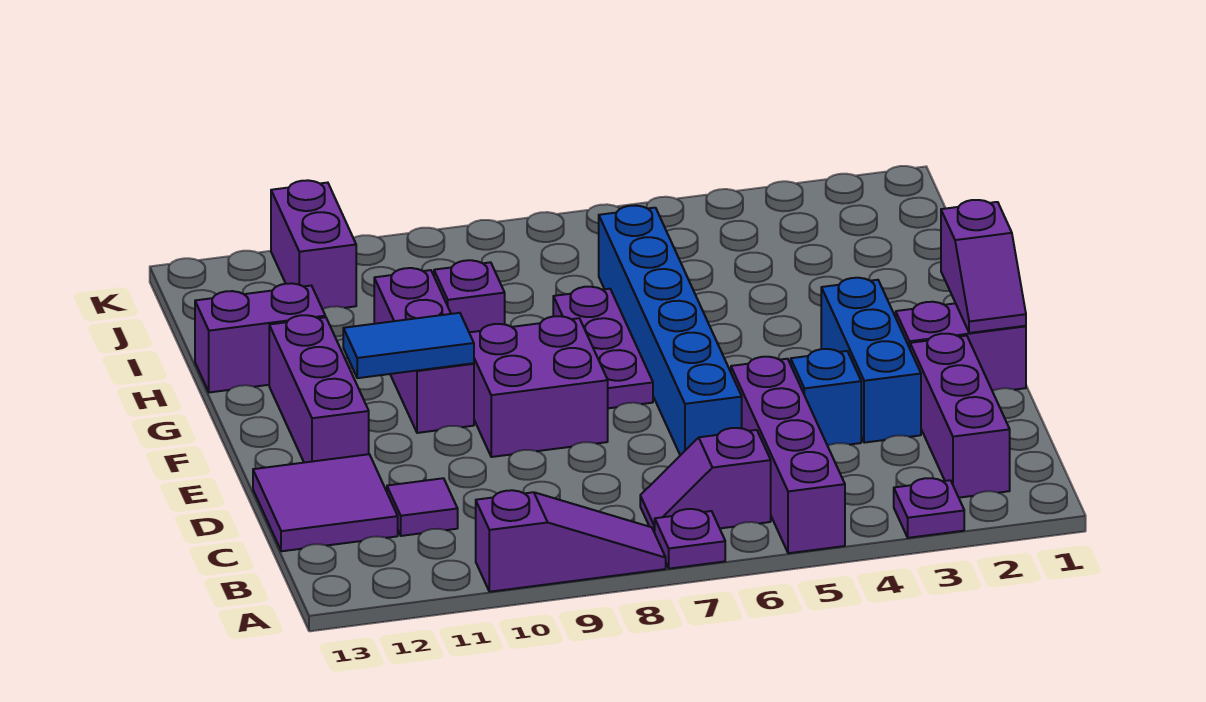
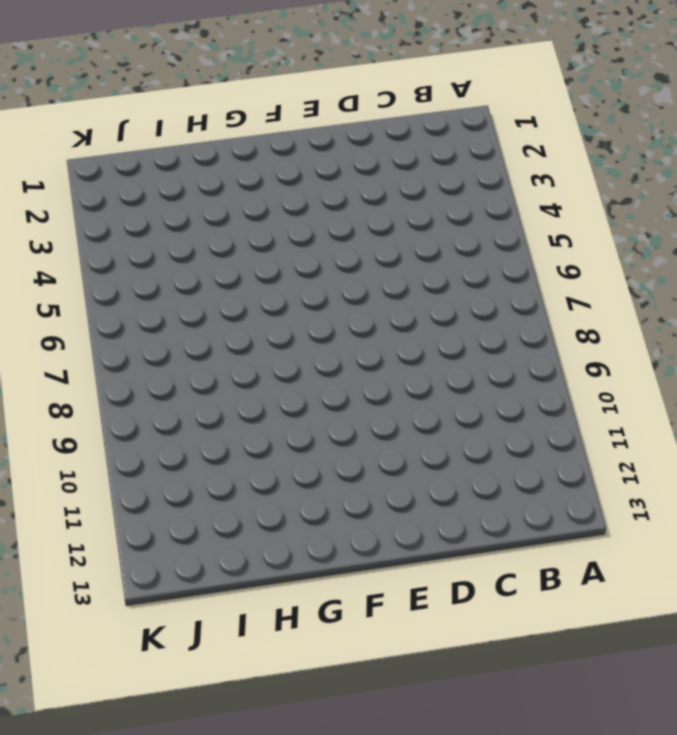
none -> purple plate A3 level 1
none -> purple brick A5:D5 level 1
none -> purple plate A7 level 1

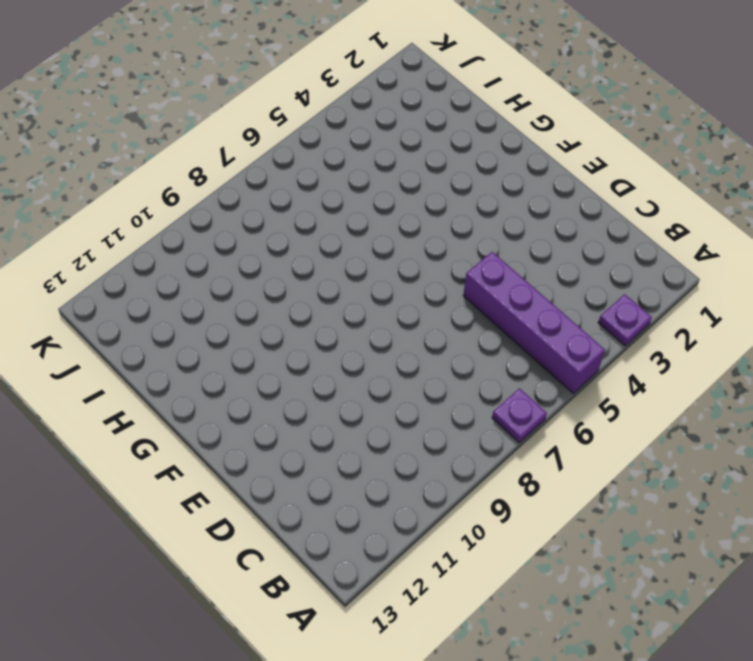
none -> purple slope A8:A10 level 1 top 10
none -> purple brick B2:D2 level 1
none -> purple slope B6:B7 level 1 top 6

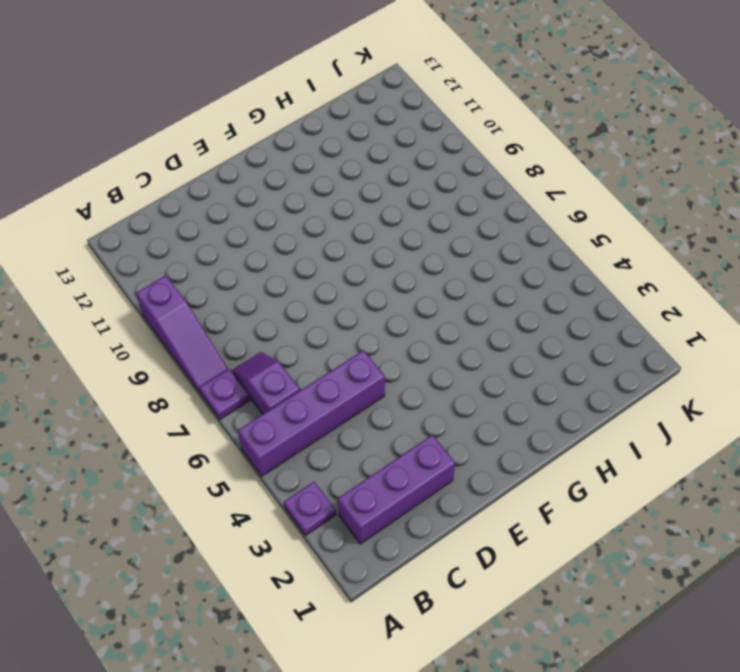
none -> purple tile C11 level 1
none -> purple tile C12:D13 level 1
none -> blue brick D3:F3 level 1

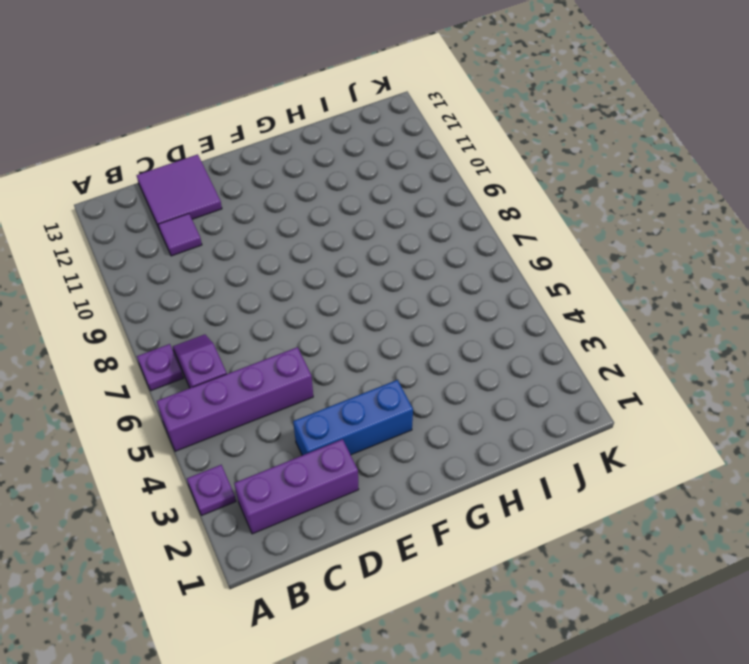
none -> purple slope A8:A10 level 1 top 10
none -> blue brick D4 level 1
none -> blue brick D6:I6 level 1

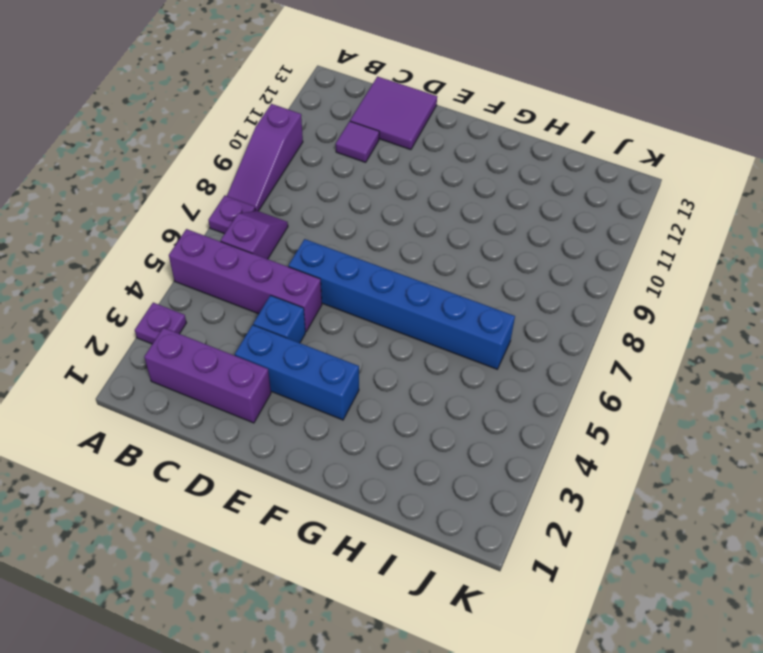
none -> purple brick E1:E2 level 1
none -> purple brick E8:F9 level 1
none -> purple brick E12:G12 level 1

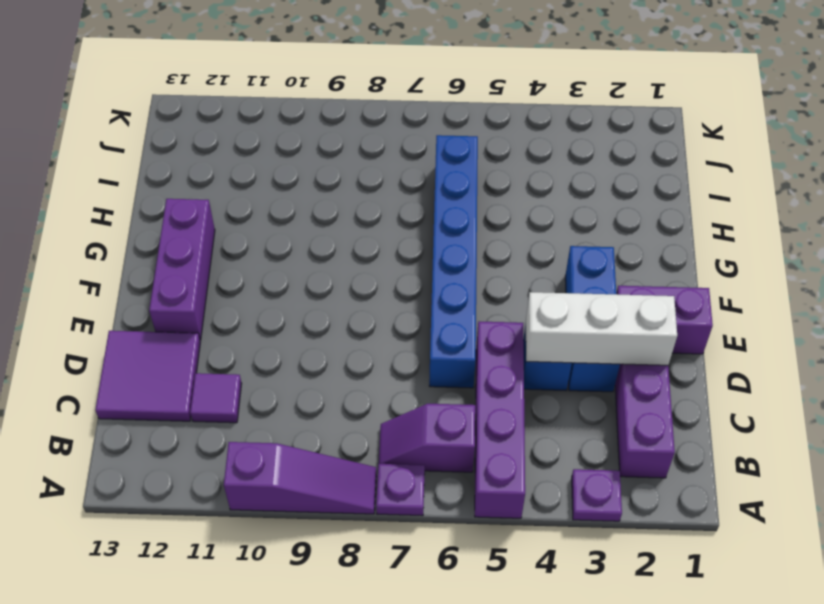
white brick D2:D4 level 2 -> none
none -> purple brick E8:F9 level 1
none -> purple plate F7:H7 level 1
none -> purple brick F10:H10 level 1

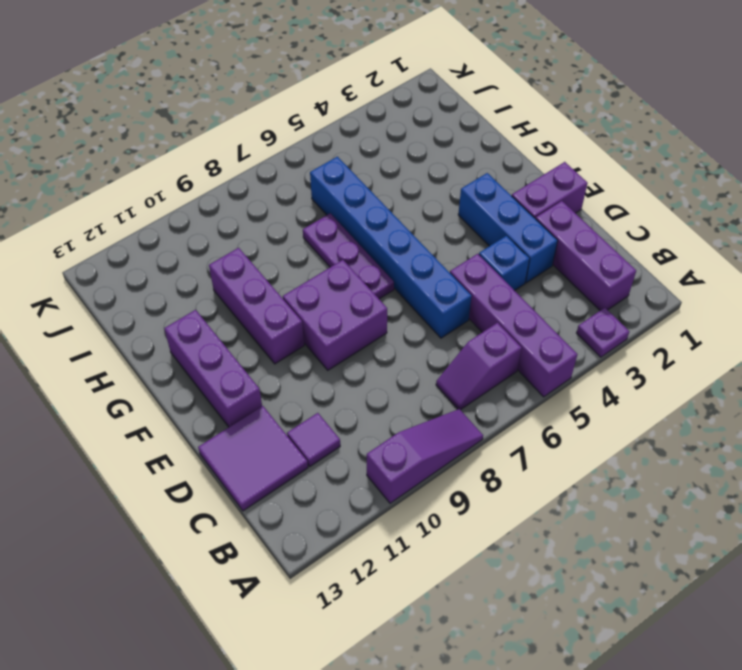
none -> purple plate A7 level 1
none -> purple brick H9 level 1
none -> purple brick H12:H13 level 1

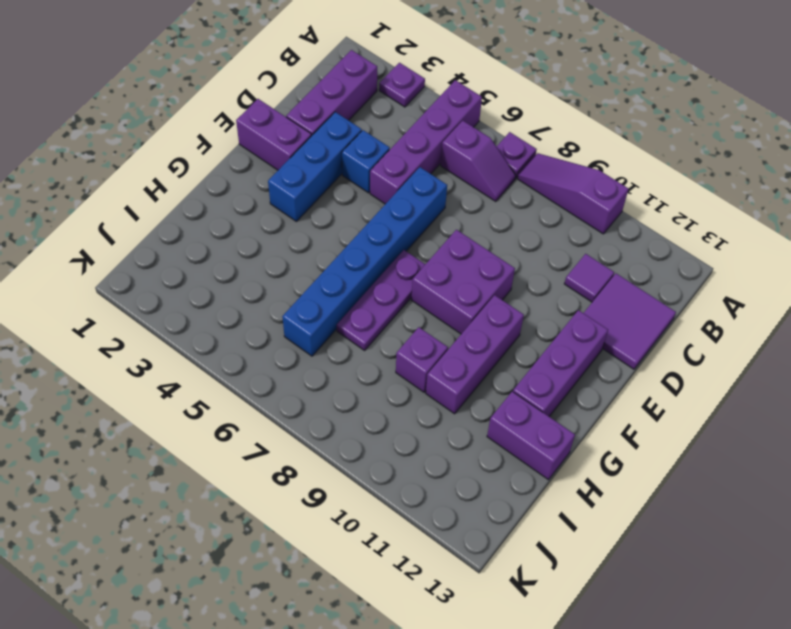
none -> purple brick J11:K11 level 1
none -> purple slope E1:F1 level 2 top F
none -> blue tile F10:F11 level 2

